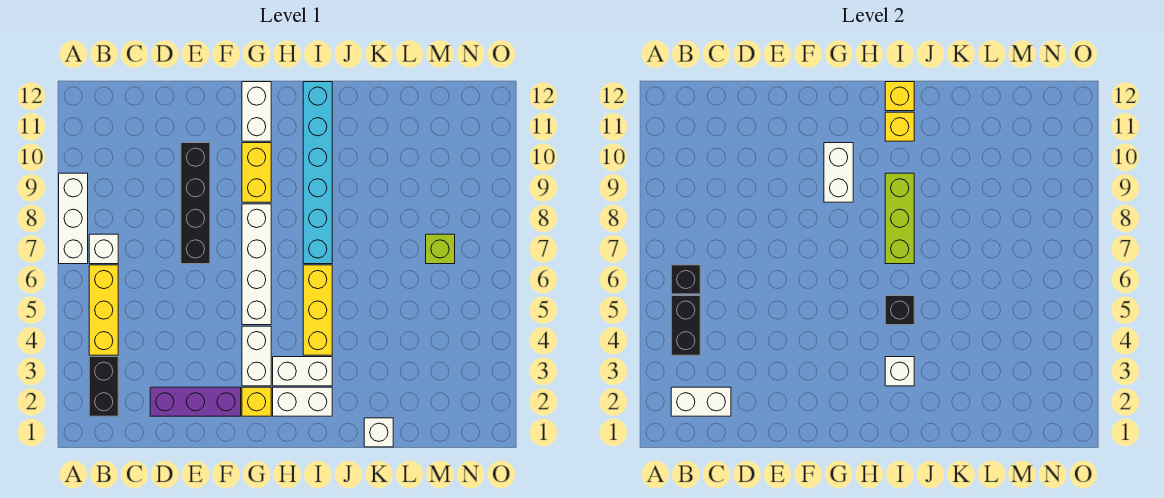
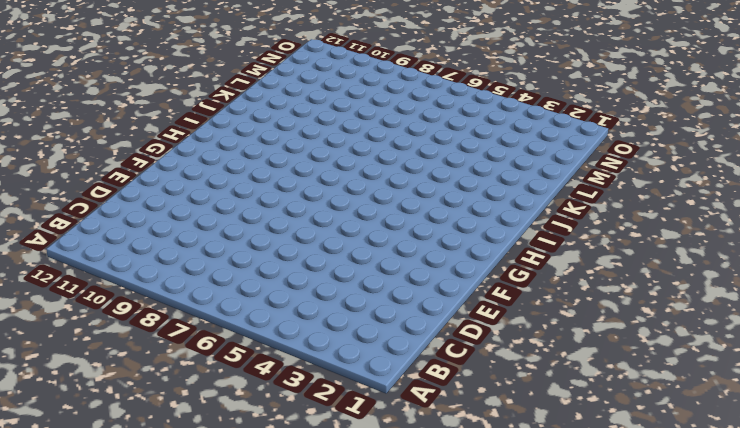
none -> white brick A7:A9 level 1
none -> black brick B2:B3 level 1
none -> yellow brick B4:B6 level 1

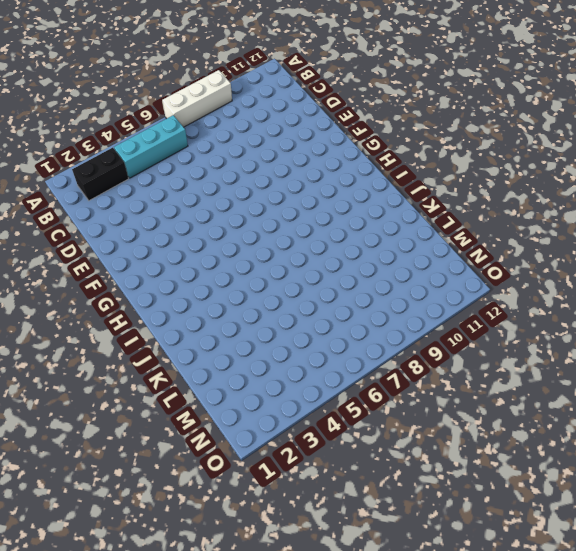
cyan brick B4:B6 level 1 -> yellow brick B4:B6 level 1
none -> white brick B7 level 1
none -> purple brick D2:F2 level 1
none -> black brick E7:E10 level 1

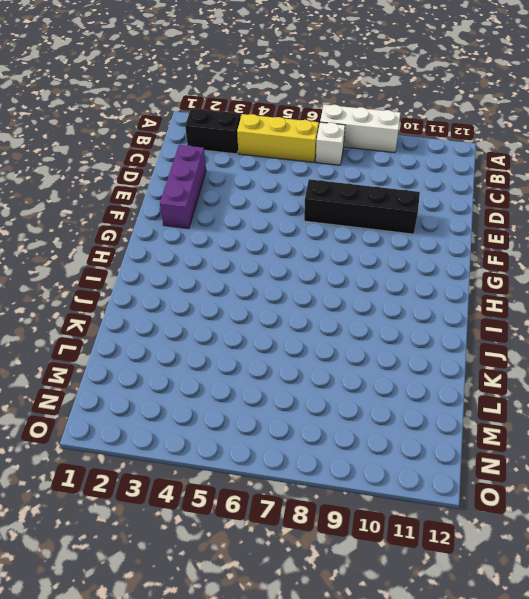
none -> yellow brick G2 level 1
none -> white brick G3:G4 level 1
none -> white brick G5:G8 level 1

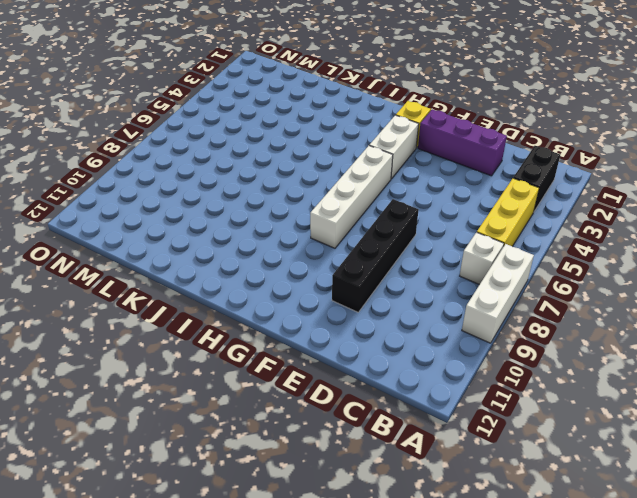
none -> yellow brick G9:G10 level 1
none -> white brick G11:G12 level 1
none -> white brick H2:I2 level 1

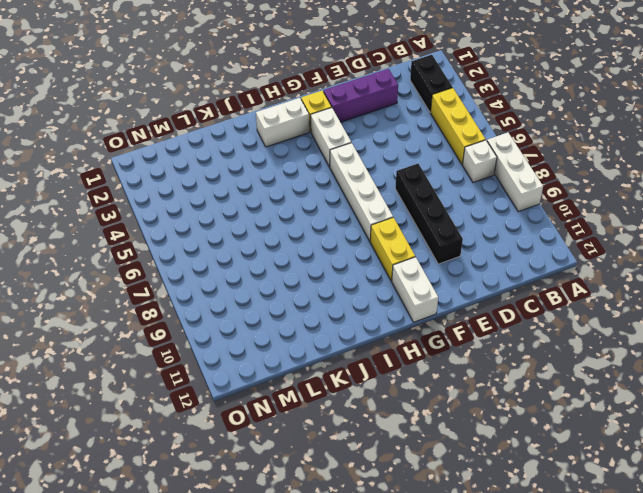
none -> white brick H3:I3 level 1
none -> yellow brick I4:I6 level 1
none -> cyan brick I7:I12 level 1

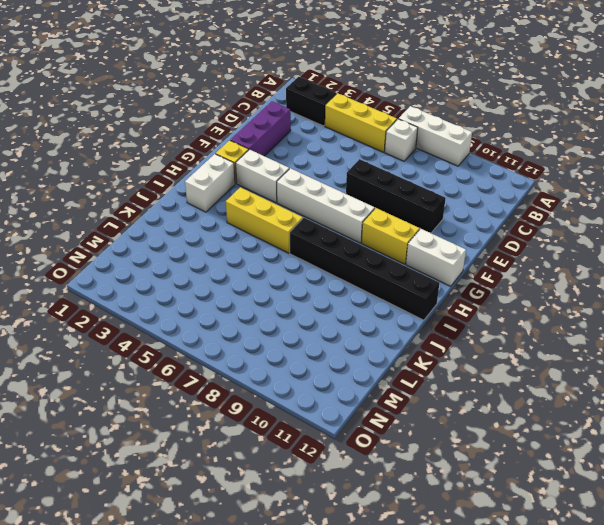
black brick I7:I12 level 1 -> cyan brick I7:I12 level 1
none -> white brick H3:I3 level 1
none -> white brick K1 level 1
none -> lime brick M7 level 1

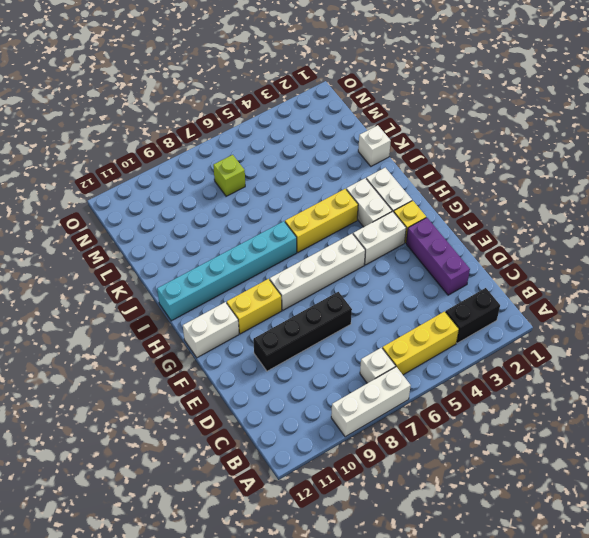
none -> white brick B2:C2 level 2
none -> black brick B4:B5 level 2
none -> black brick B6 level 2

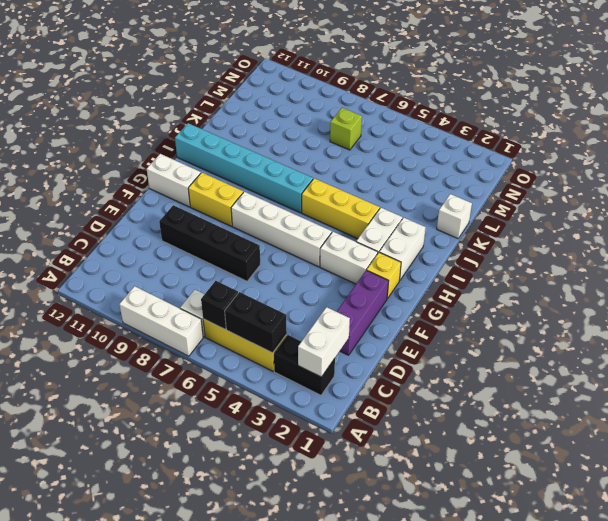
none -> white brick G9:G10 level 2
none -> white brick I3 level 2
none -> black brick I5 level 2

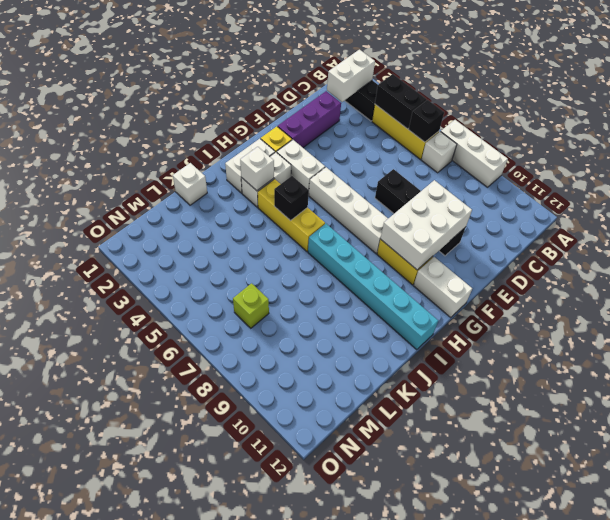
white brick E9:G10 level 2 -> white brick G9:G10 level 2
none -> lime brick I7:I9 level 2
none -> yellow brick I11 level 2
none -> yellow brick I12 level 2

